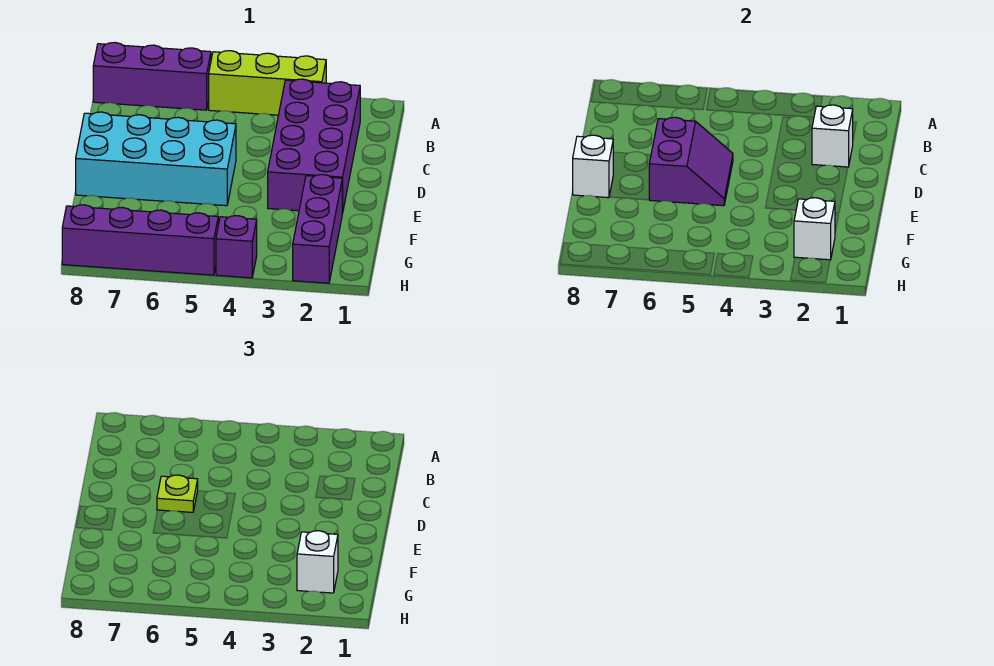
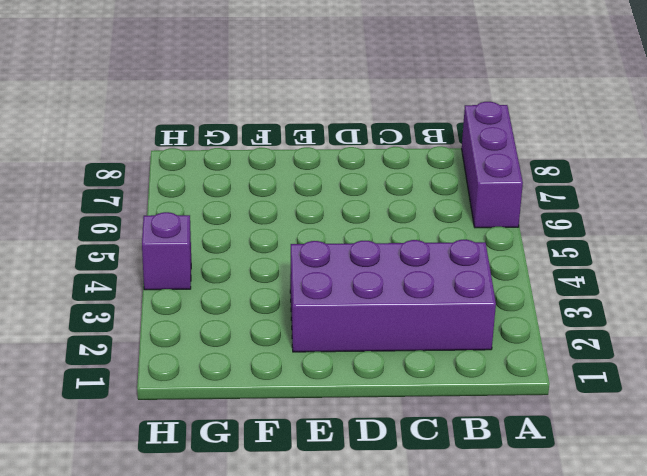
none -> lime brick A3:A5 level 1
none -> cyan brick D5:E8 level 1
none -> purple brick F2:H2 level 1

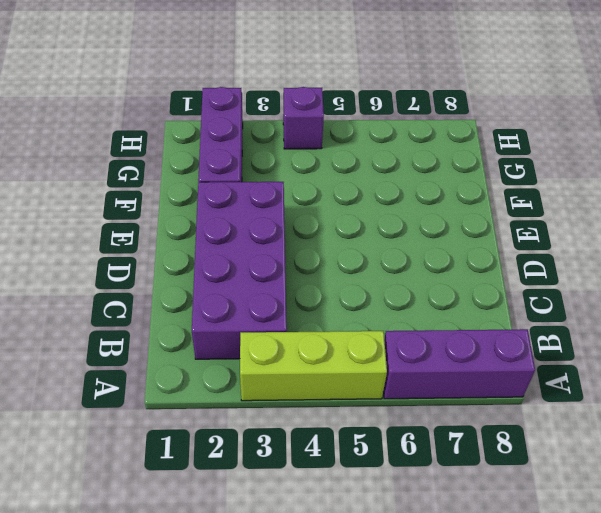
none -> cyan brick D5:E8 level 1
none -> purple brick H5:H8 level 1
none -> white brick C2 level 2

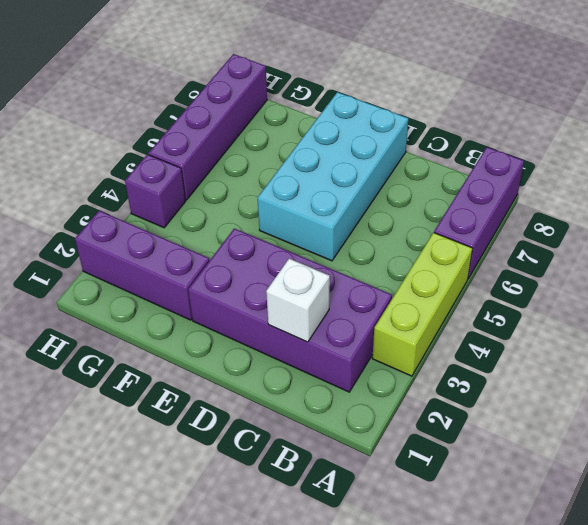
none -> purple slope D5:E6 level 2 top 6
none -> white brick E8 level 2
none -> white brick G2 level 2

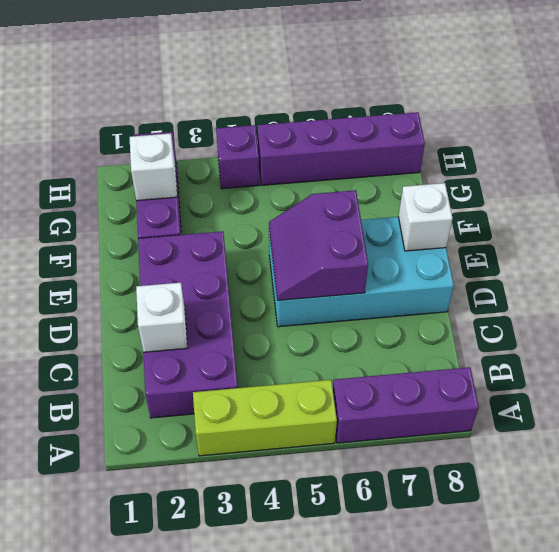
none -> lime plate D6 level 3
none -> white brick G2 level 3

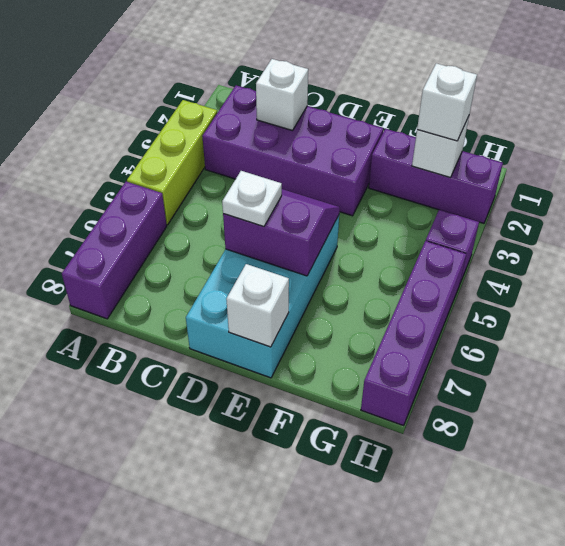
white plate D6 level 3 -> lime plate D6 level 3

